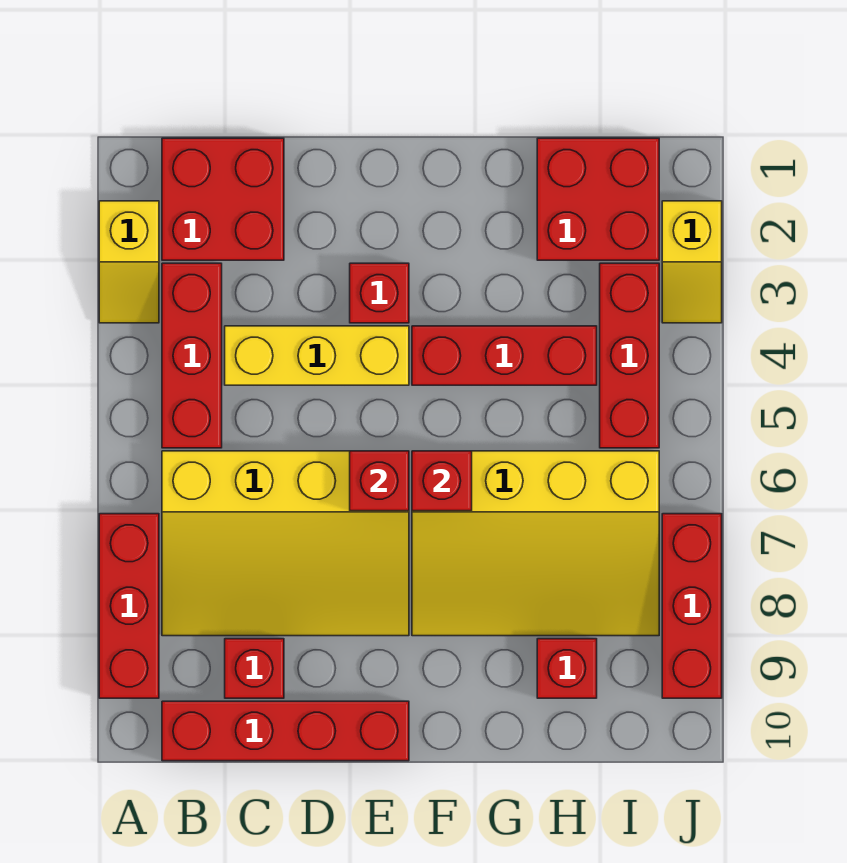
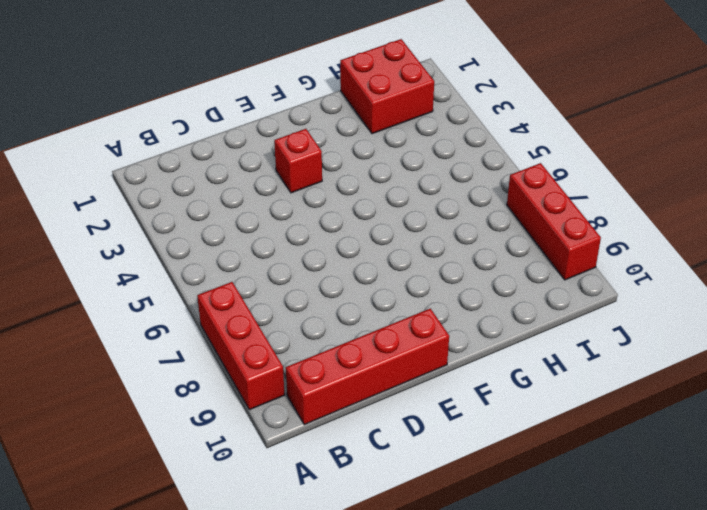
none -> yellow slope A2:A3 level 1 top 2
none -> red brick B1:C2 level 1
none -> red brick B3:B5 level 1

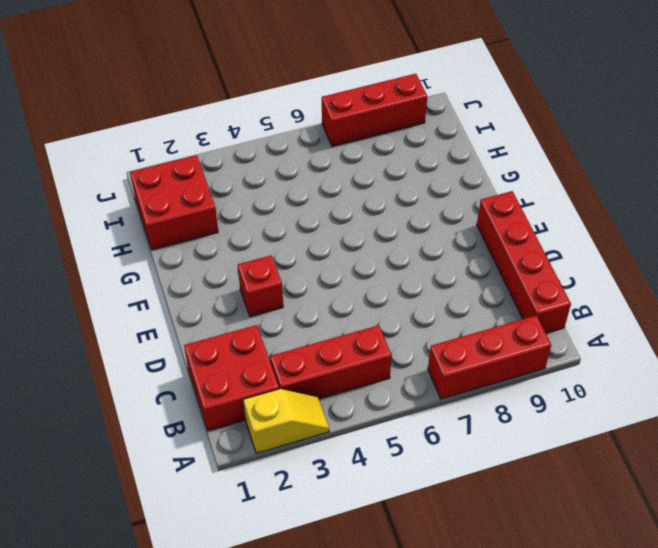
none -> yellow slope B6:E8 level 1 top 6
none -> yellow brick C4:E4 level 1
none -> red brick C9 level 1

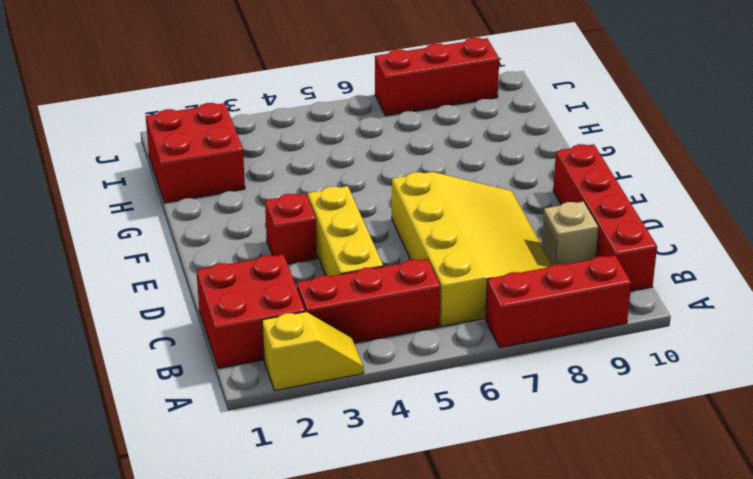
tan brick C9 level 1 -> red brick C9 level 1
none -> red brick F4:H4 level 1
none -> yellow slope F6:I8 level 1 top 6
none -> red brick H9 level 1

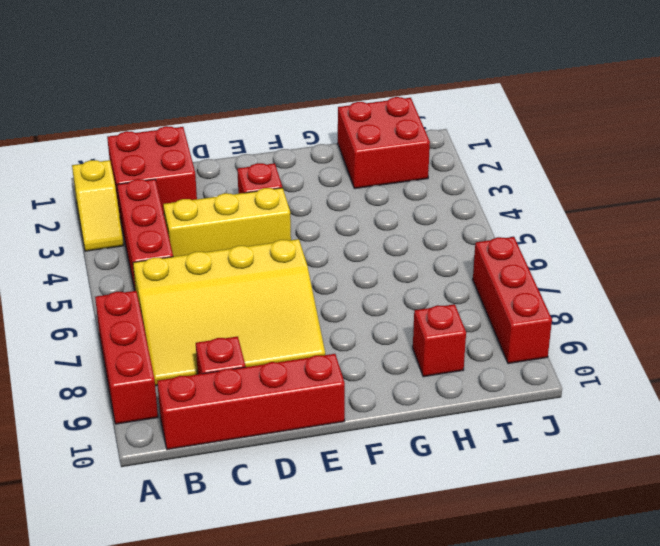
none -> red brick F4:H4 level 1
none -> yellow slope F6:I8 level 1 top 6
none -> red brick I3:I5 level 1

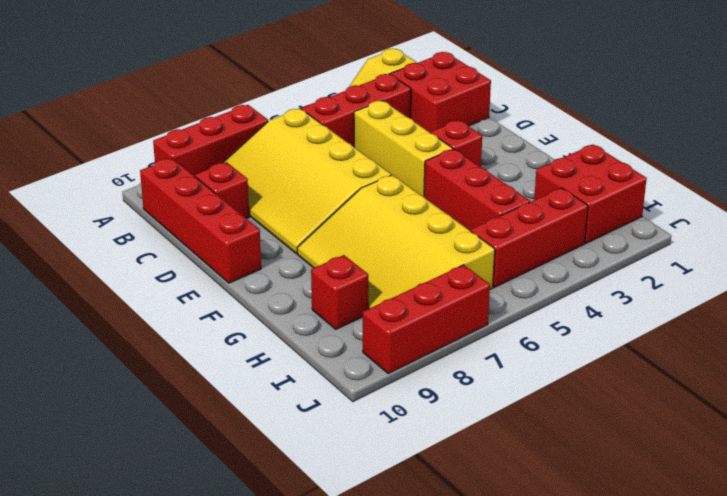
none -> yellow slope J2:J3 level 1 top 2
none -> red brick E6 level 2
none -> red brick F6 level 2

